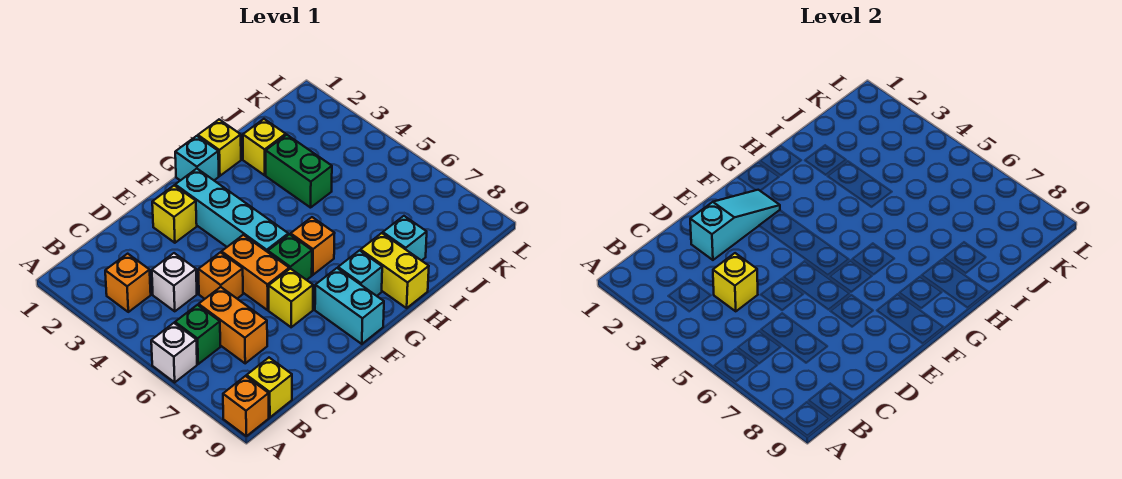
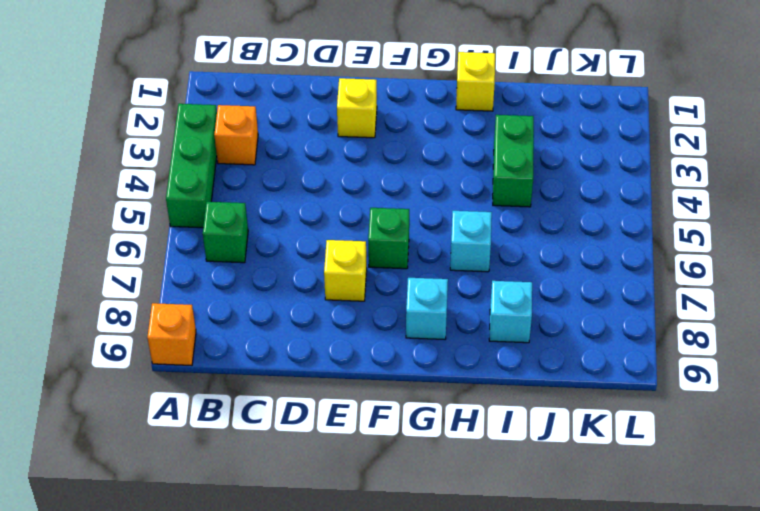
green brick A3:A5 level 1 -> none
cyan brick H6 level 1 -> cyan brick G1 level 1
none -> white brick A6 level 1
none -> yellow brick B9 level 1
none -> white brick C4 level 1

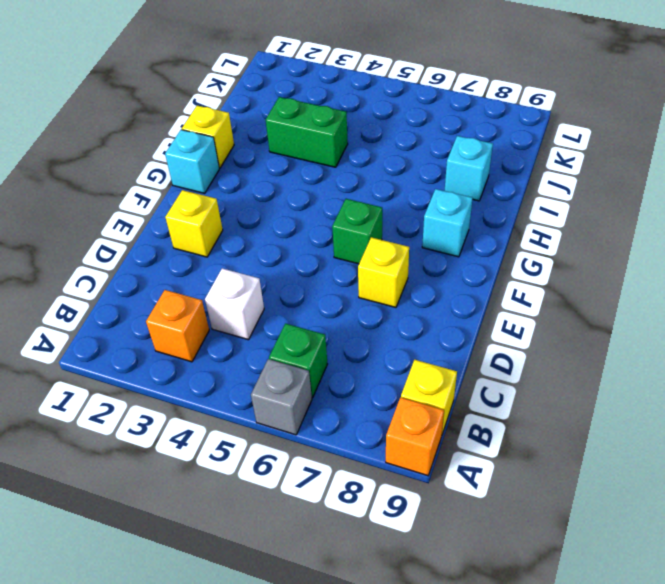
grey brick A6 level 1 -> white brick A6 level 1
none -> orange brick C6:C7 level 1
none -> orange brick D5 level 1
none -> orange brick E5:E6 level 1

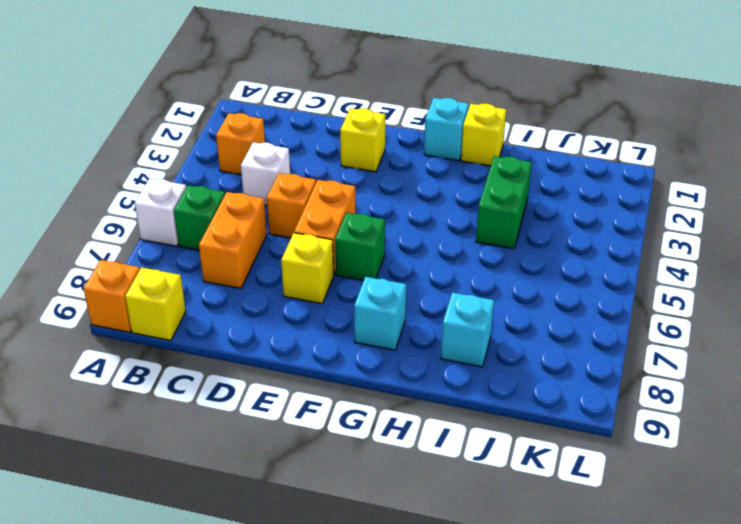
none -> cyan brick F2:F5 level 1
none -> cyan brick F8:F9 level 1
none -> orange brick G6 level 1

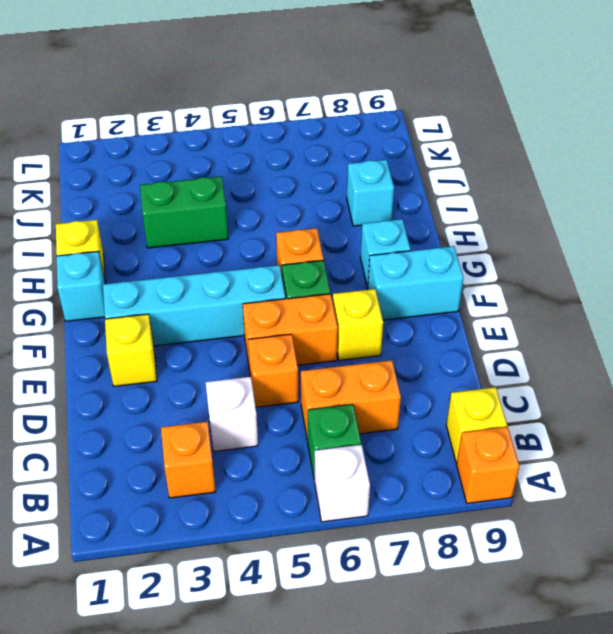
none -> yellow brick H8:H9 level 1
none -> yellow brick I2 level 1
none -> yellow brick C4 level 2

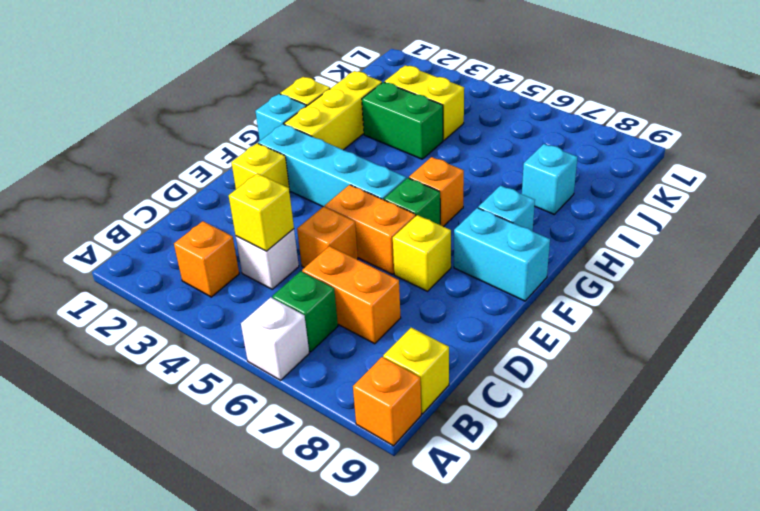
yellow brick G2:I2 level 1 -> yellow brick I2 level 1
yellow brick J3:J4 level 1 -> yellow brick H8:H9 level 1
none -> cyan slope D2:F2 level 2 top D

